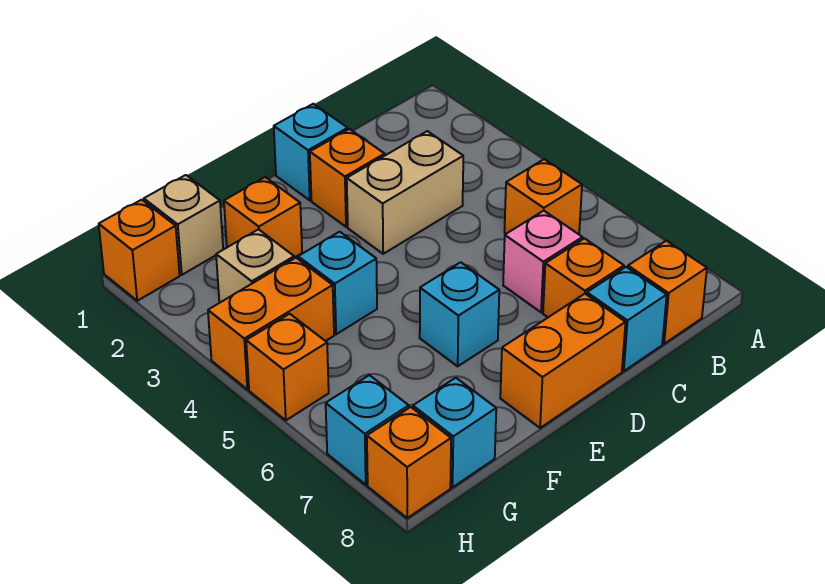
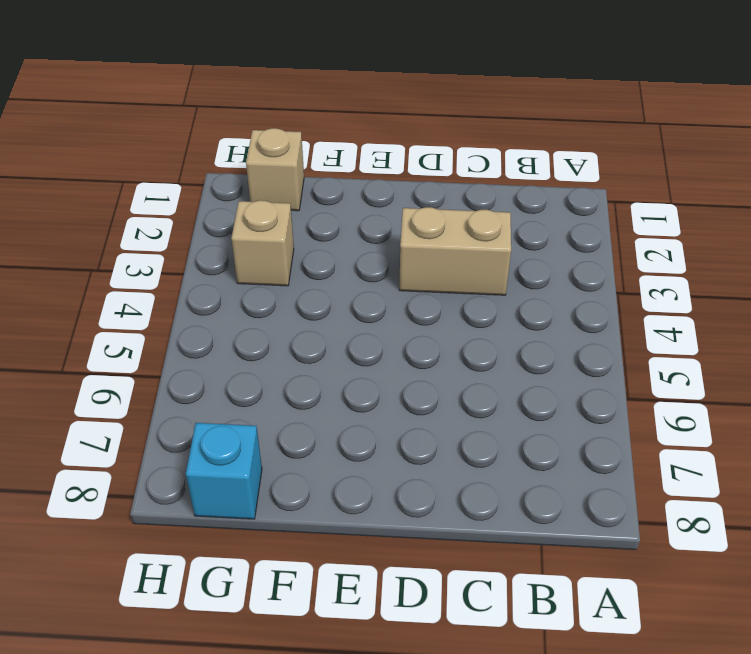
none -> orange brick B5 level 1
none -> orange brick B8 level 1
none -> pink brick C6 level 1

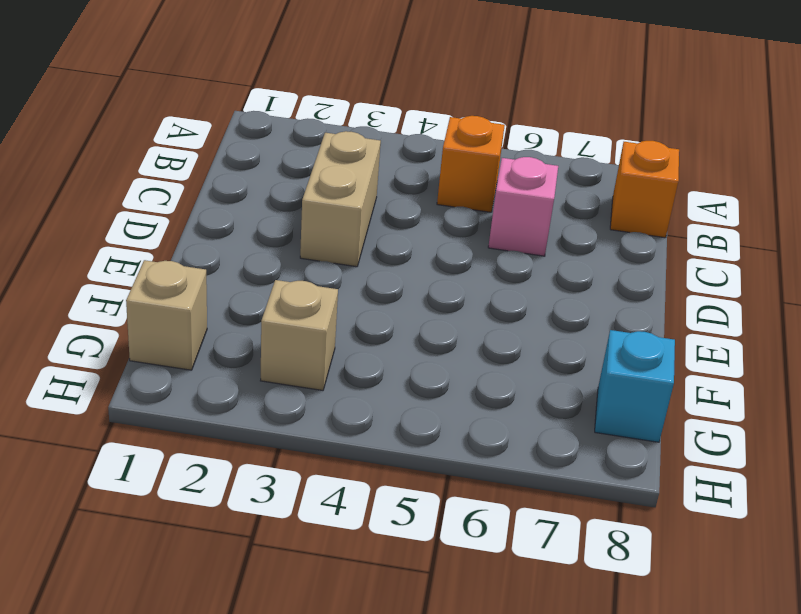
none -> orange brick C7 level 1
none -> cyan brick C8 level 1
none -> cyan brick D1 level 1

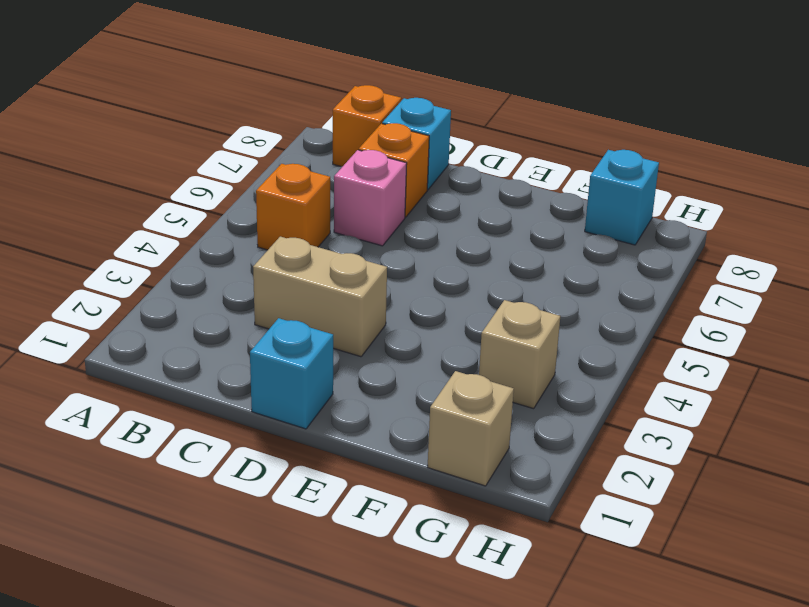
none -> orange brick D2 level 1
none -> orange brick D8:E8 level 1
none -> cyan brick E6 level 1

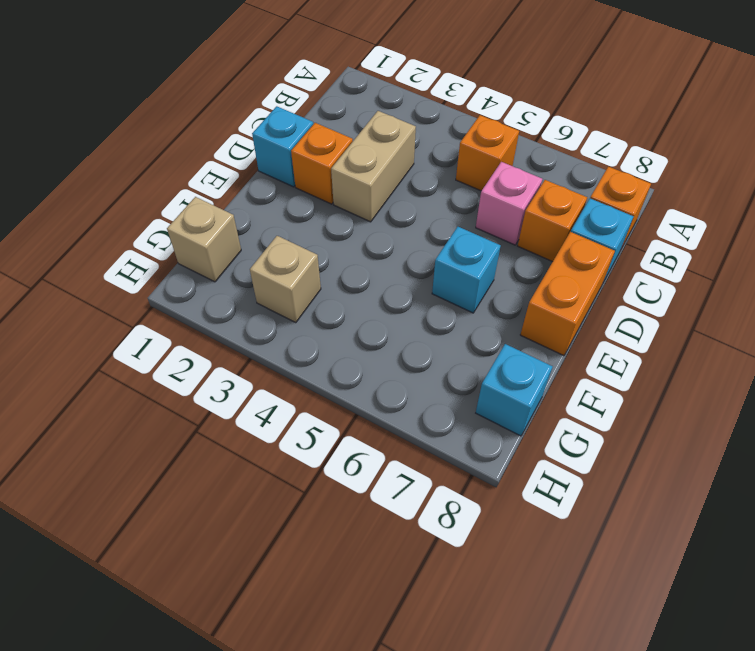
none -> orange brick F2 level 1
none -> cyan brick F4 level 1
none -> orange brick G4:H4 level 1

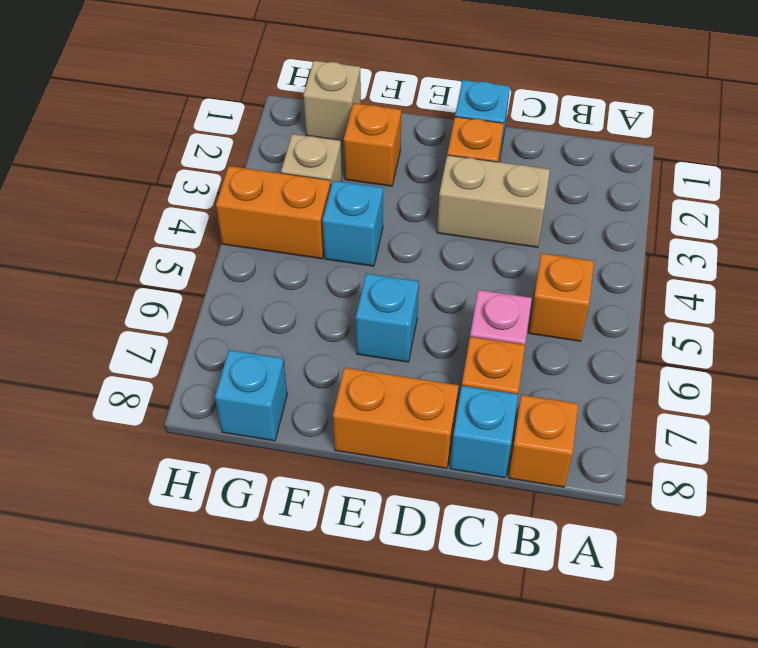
none -> orange brick H1 level 1
none -> orange brick H5 level 1
none -> cyan brick H7 level 1

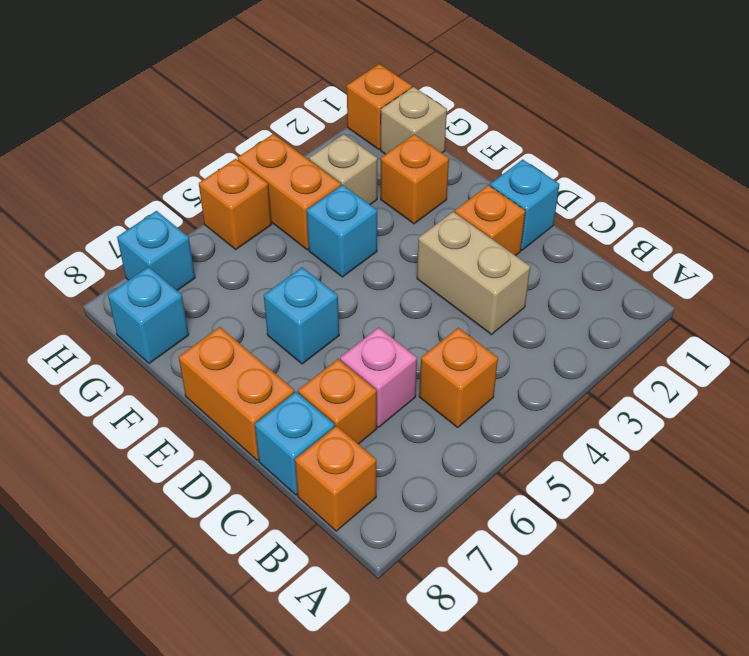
none -> orange brick H8 level 1

